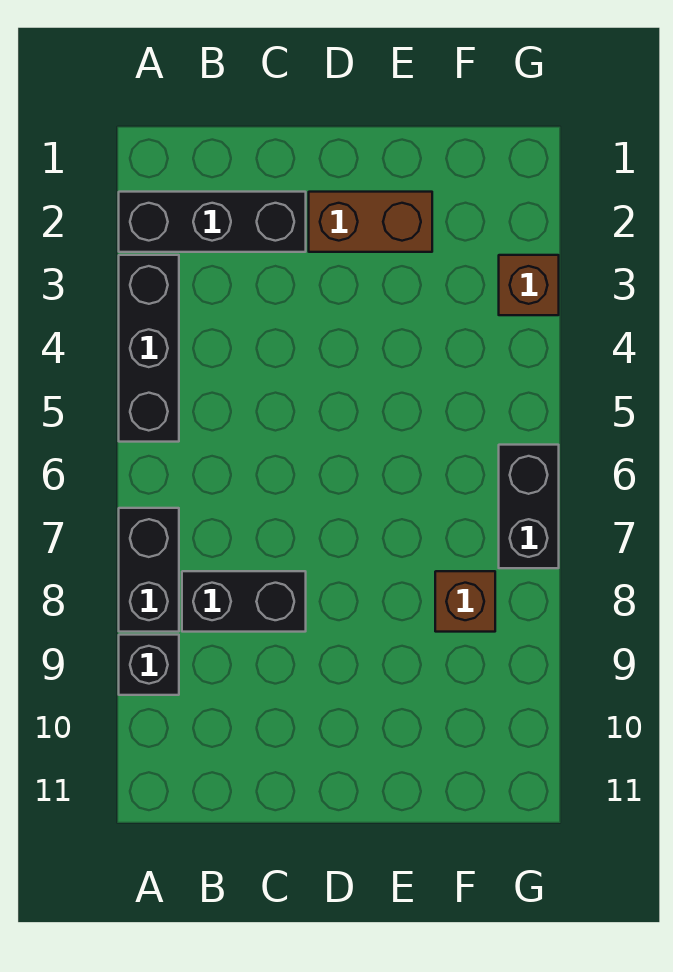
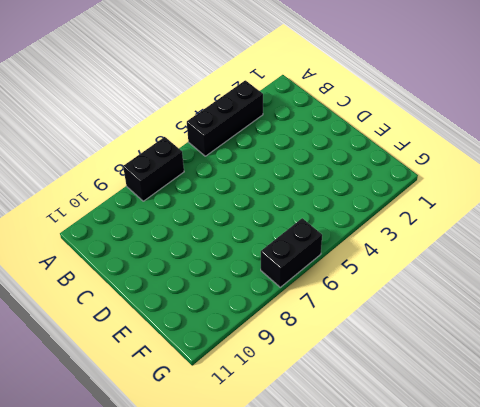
none -> black brick A2:C2 level 1
none -> black brick A9 level 1

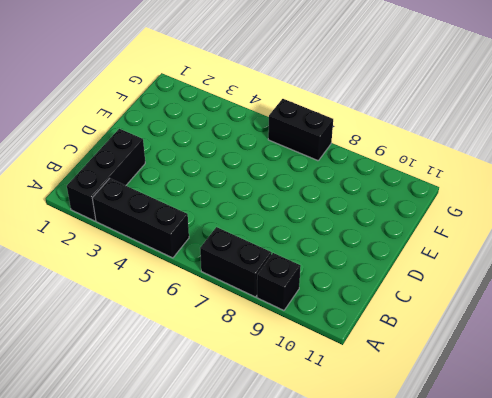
none -> black brick B8:C8 level 1
none -> brown brick D2:E2 level 1

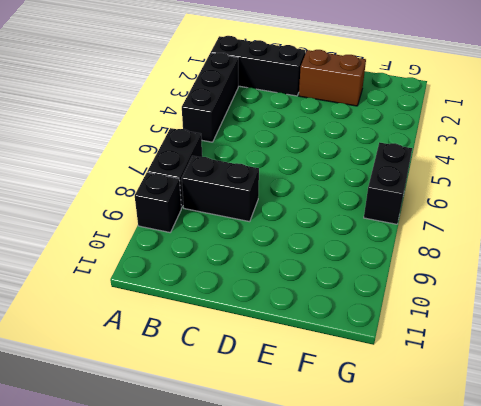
none -> brown brick F8 level 1
none -> brown brick G3 level 1

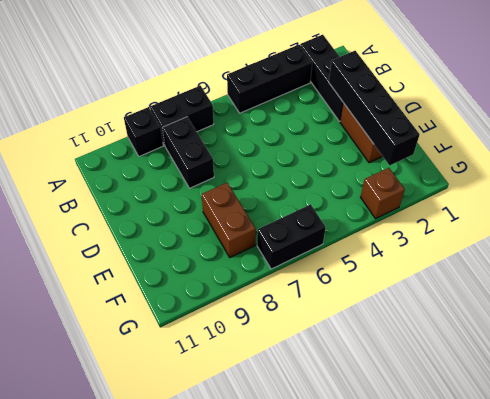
black brick C2:F2 level 2 -> none
brown brick E8:F8 level 1 -> brown brick F8 level 1

